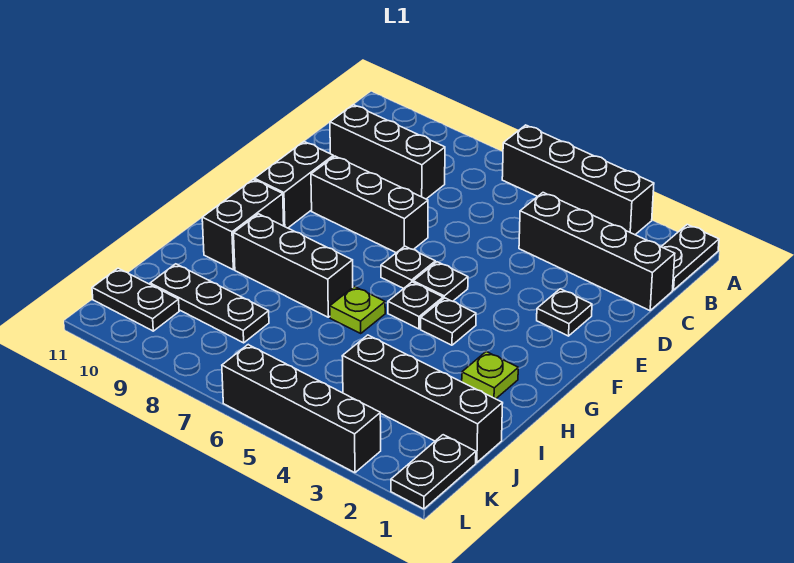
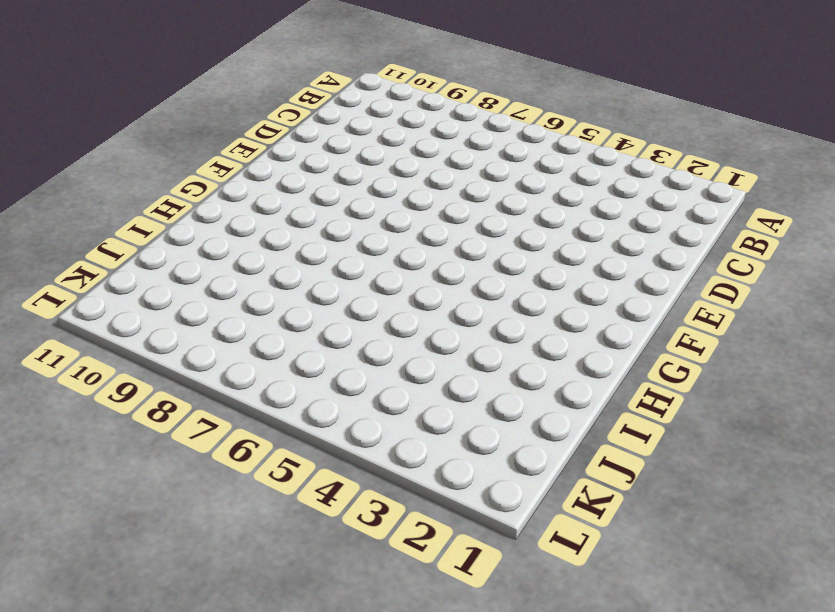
none -> black plate A1:B1 level 1
none -> black brick A3:A6 level 1
none -> black brick C1:C4 level 1

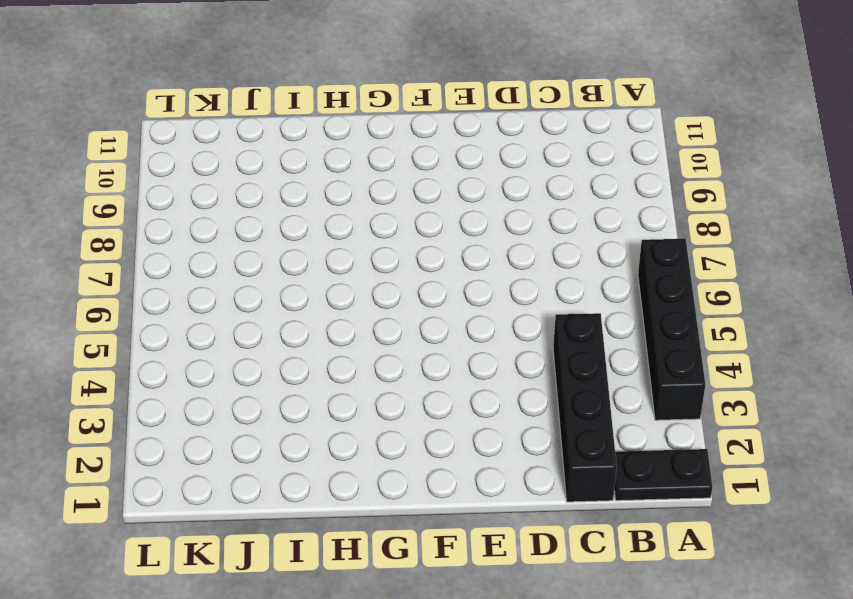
none -> black brick C8:C10 level 1
none -> black plate E2 level 1
none -> black brick E7:E9 level 1

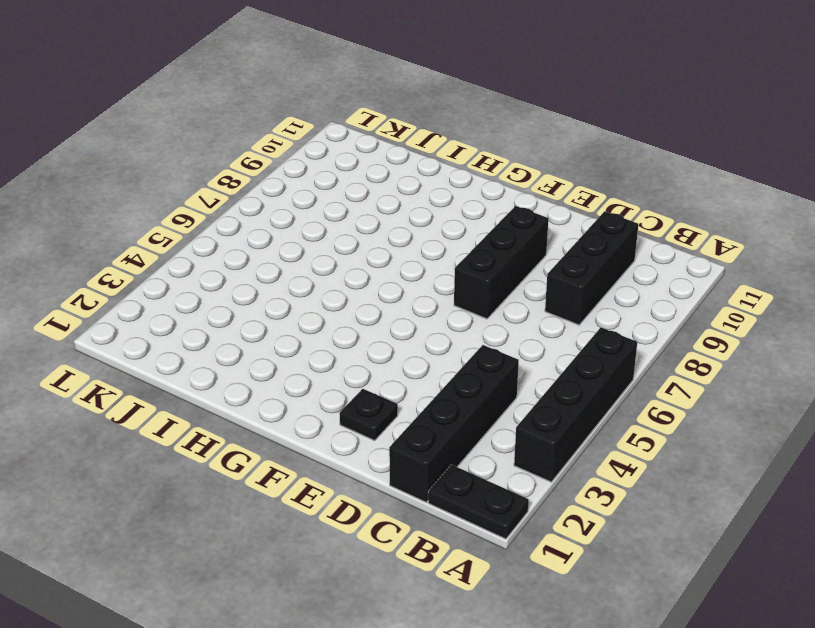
none -> black brick E10:F10 level 1
none -> black plate F5 level 1
none -> black plate F6 level 1

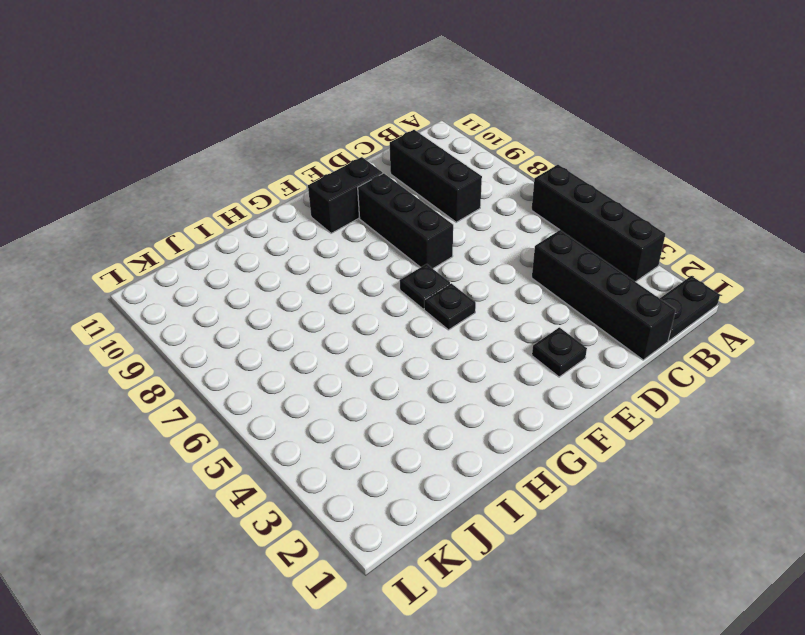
none -> black plate G4 level 1
none -> black plate G5 level 1
none -> black brick G10:H10 level 1

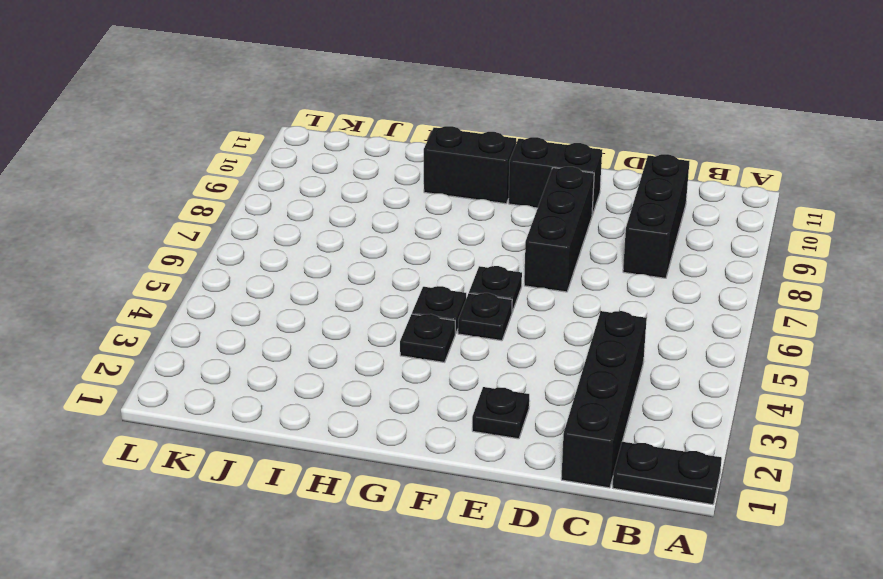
none -> black brick A3:A6 level 1
none -> lime plate H2 level 1
none -> lime plate H6 level 1

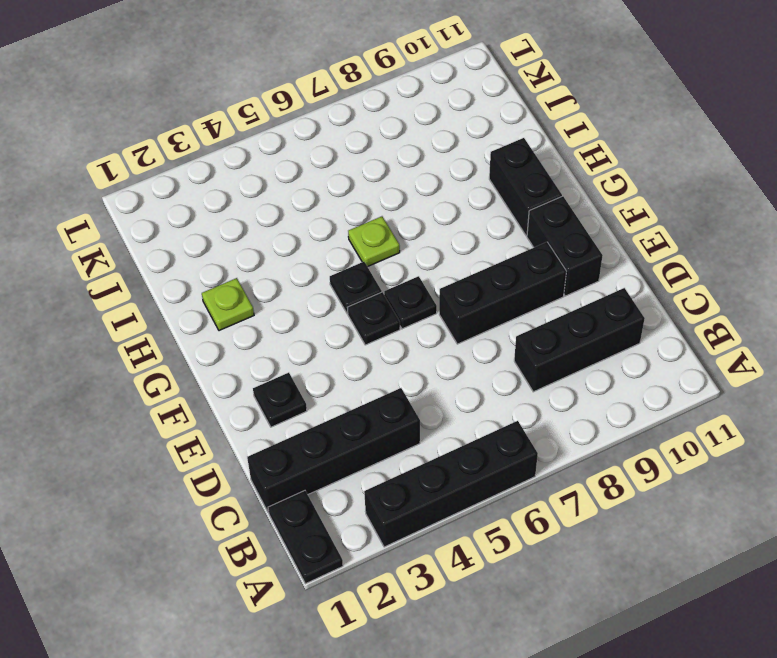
none -> black plate G4 level 1
none -> black brick H7:H9 level 1
none -> black brick J1:J4 level 1

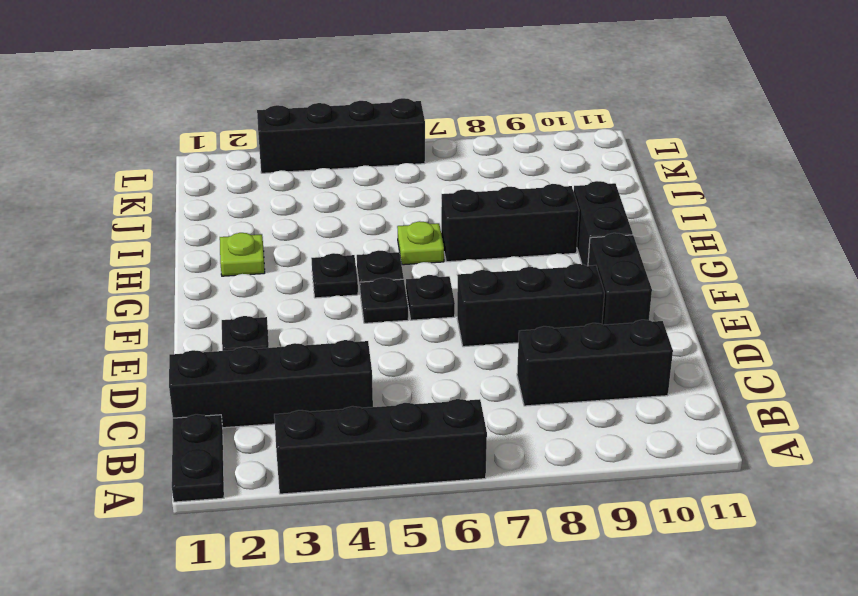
none -> black brick J1:J4 level 1
none -> black plate J8:J10 level 1
none -> black plate K1:L1 level 1

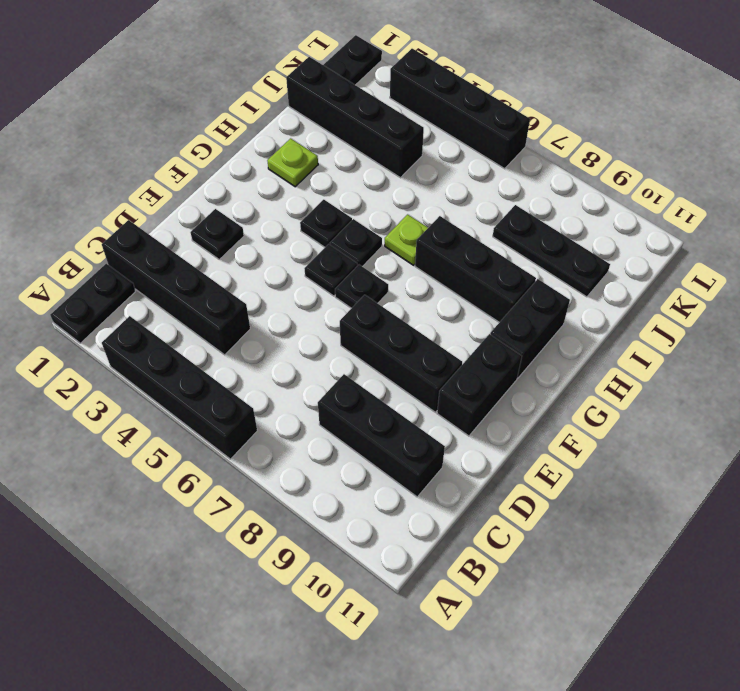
none -> black plate K10:K11 level 1

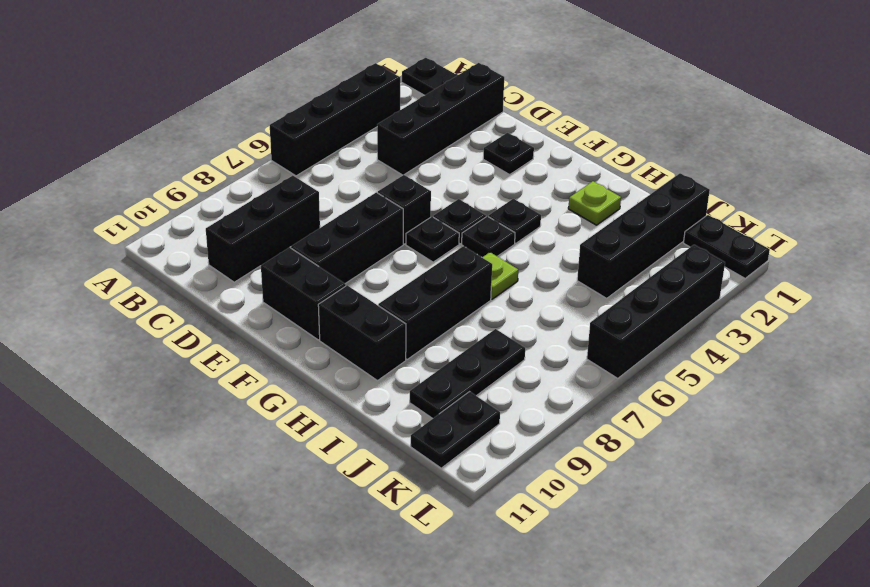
black brick E6 level 1 -> none

